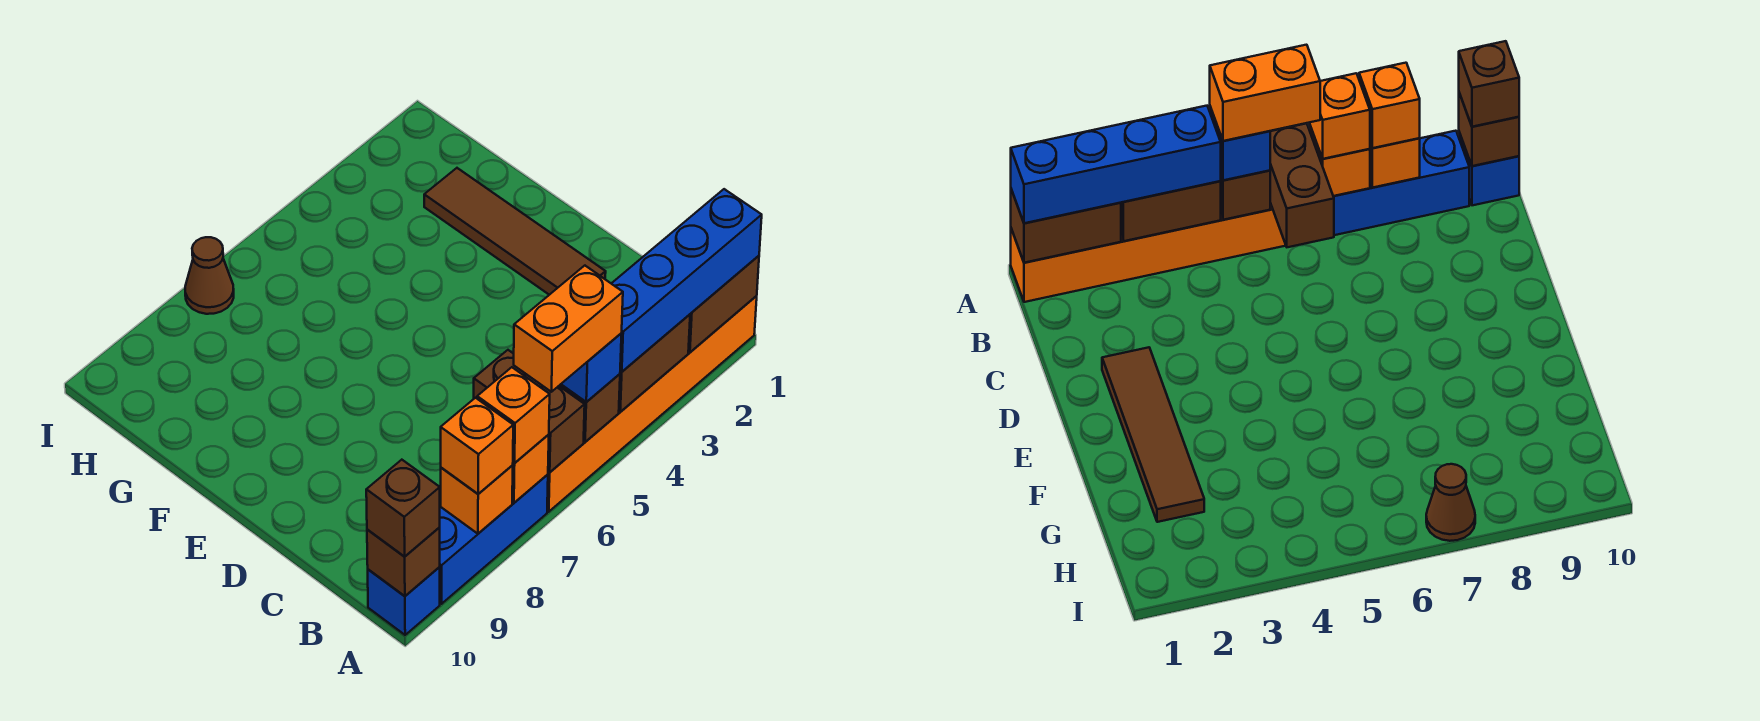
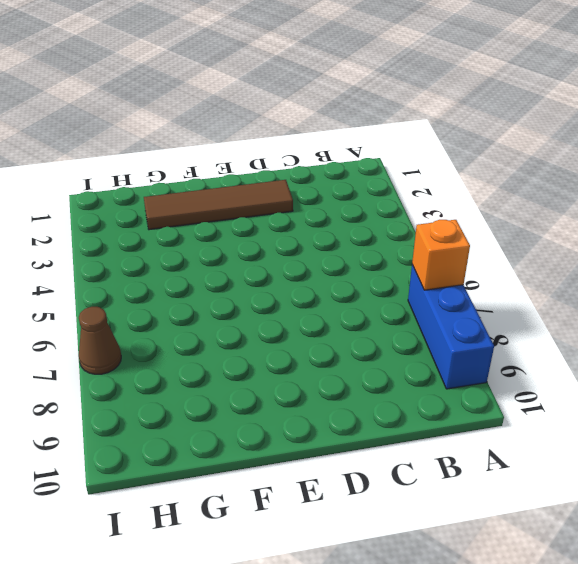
none -> orange brick A1:A6 level 1
none -> blue brick A10 level 1
none -> brown brick A1:A2 level 2

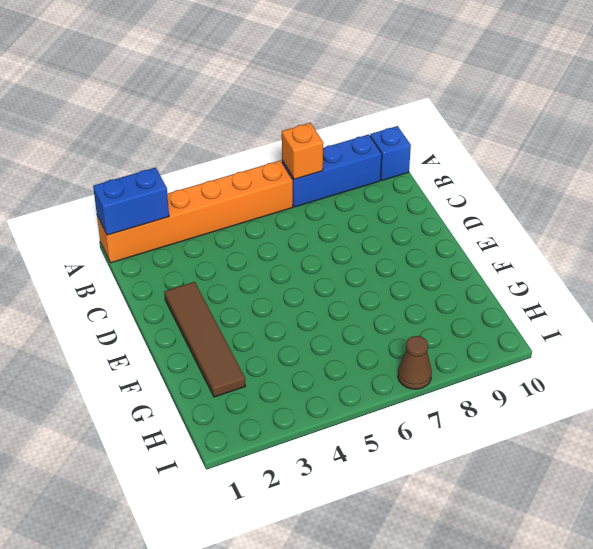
blue brick A1:A2 level 2 -> brown brick A1:A2 level 2
none -> brown brick A3:A4 level 2
none -> brown brick A5 level 2
none -> brown brick A6:B6 level 2

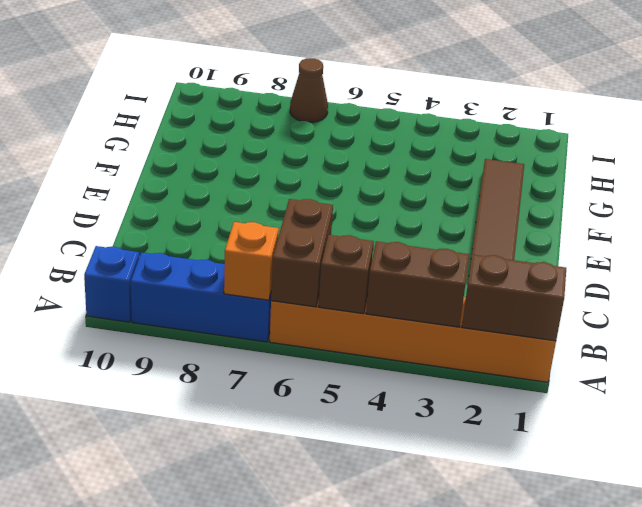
none -> orange brick A8 level 2
none -> brown brick A10 level 2
none -> blue brick A1:A4 level 3

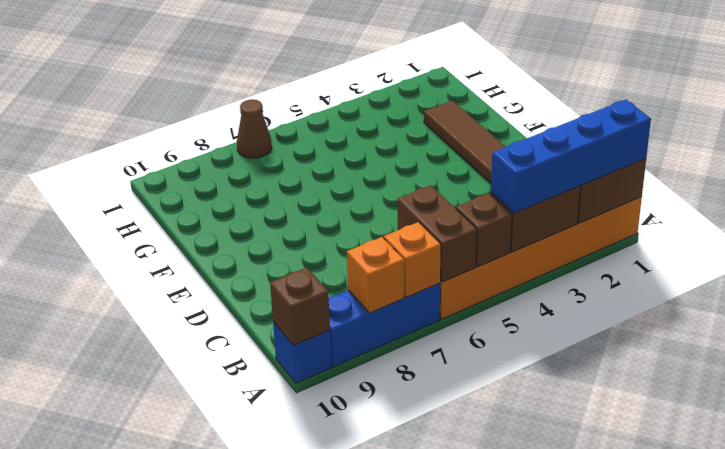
none -> blue brick A5 level 3
none -> orange brick A7 level 3
none -> orange brick A8 level 3

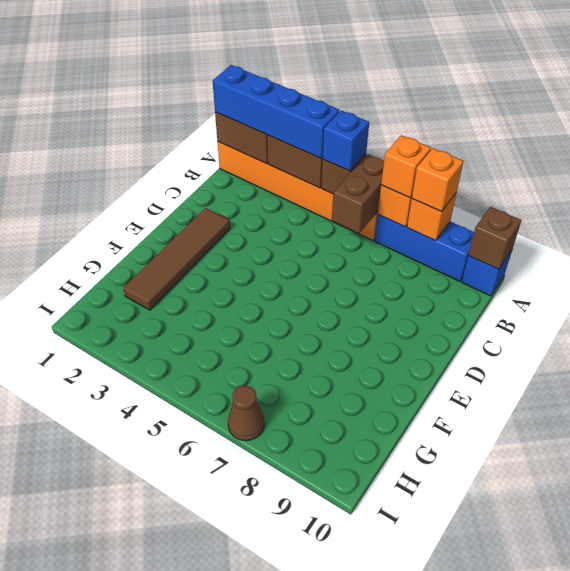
none -> brown brick A10 level 3
none -> orange brick A5:A6 level 4

